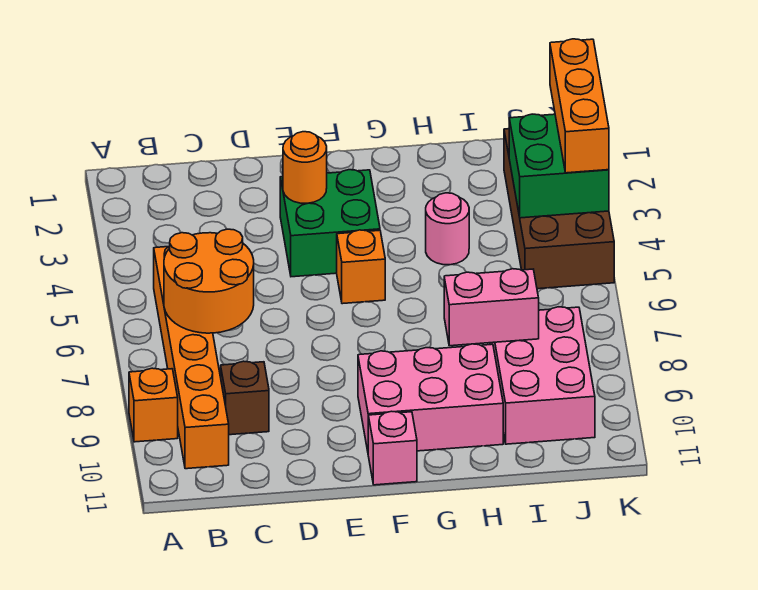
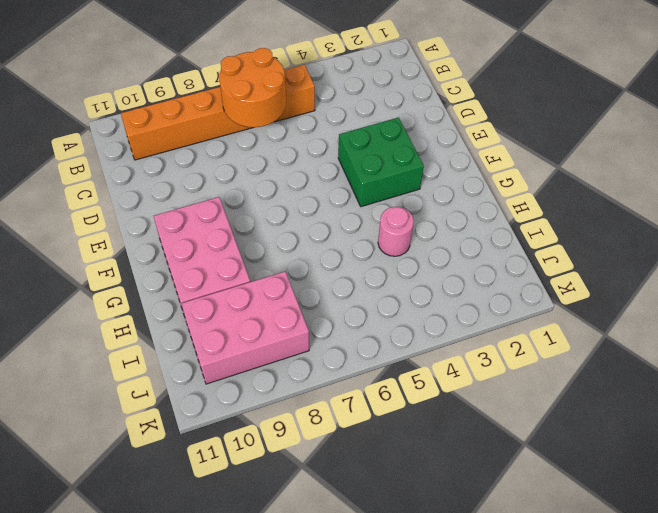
none -> orange brick A9 level 1
none -> brown brick C9 level 1
none -> orange brick F5 level 1

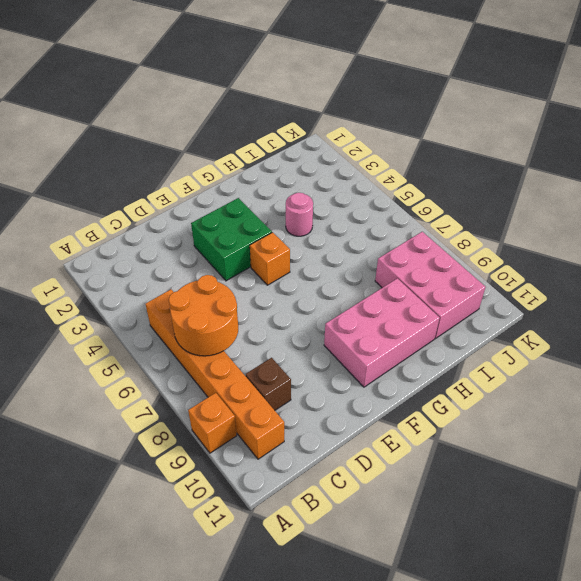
none -> pink brick F11 level 1
none -> brown brick J2:K5 level 1
none -> orange round brick E3 level 2

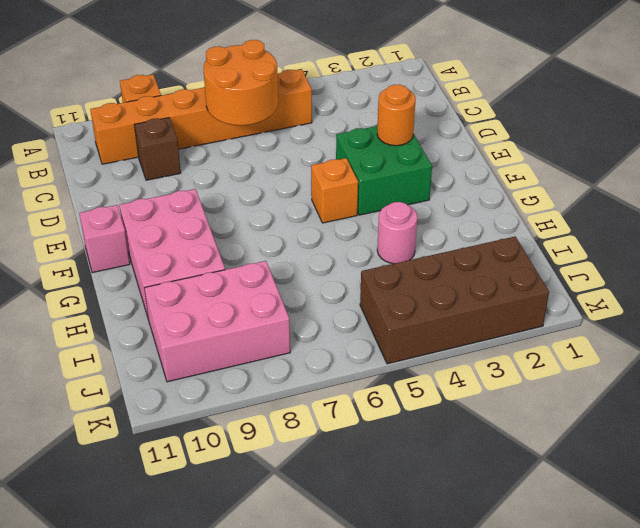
none -> pink brick H8:I8 level 2
none -> green brick J3:K4 level 2
none -> orange brick K2:K4 level 3

